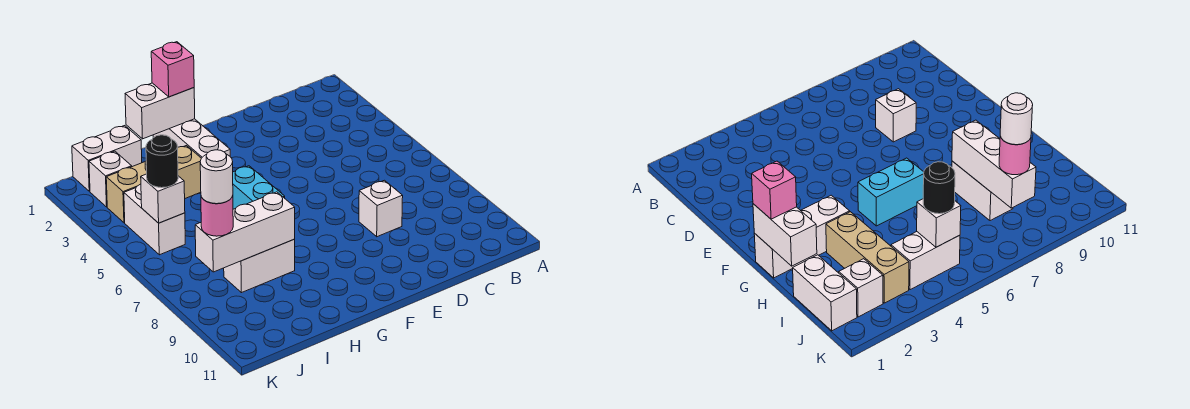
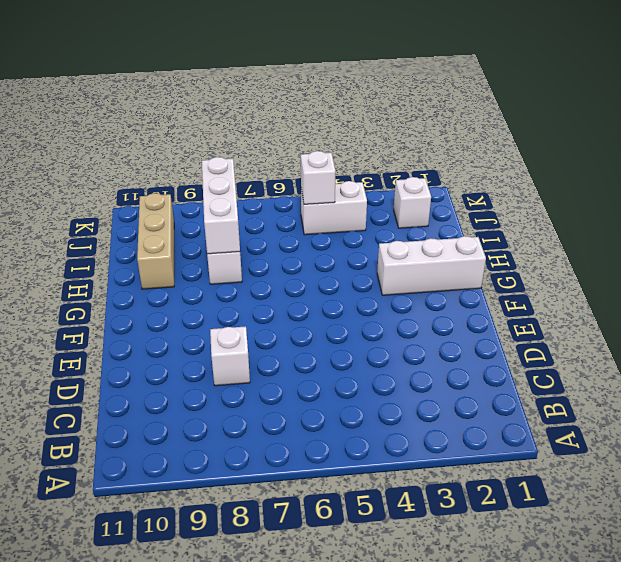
tan brick H10:J10 level 1 -> tan brick H3:J3 level 1
none -> cyan brick G5:G6 level 1
none -> white brick I1:J1 level 1
none -> white brick G1:H1 level 2

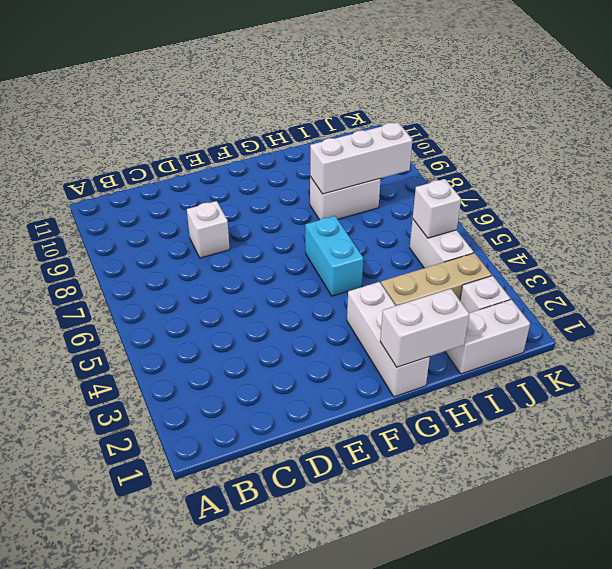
none -> pink brick G1 level 3
none -> black round brick J5 level 3
none -> pink round brick J8 level 3

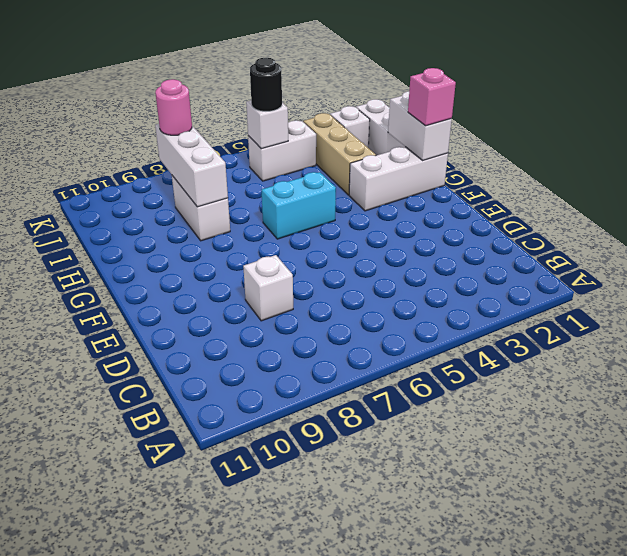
none -> white round brick J8 level 4

